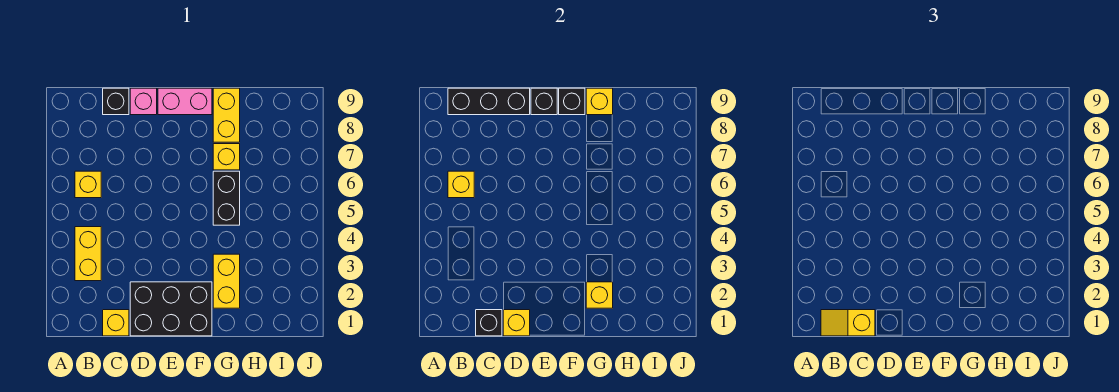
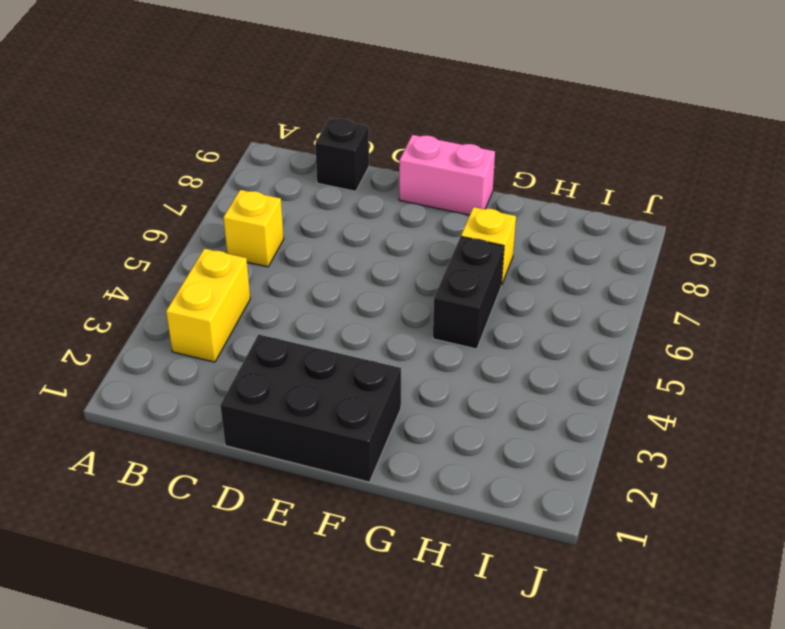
none -> yellow brick C1 level 1
none -> pink brick D9 level 1
none -> yellow brick G2:G3 level 1

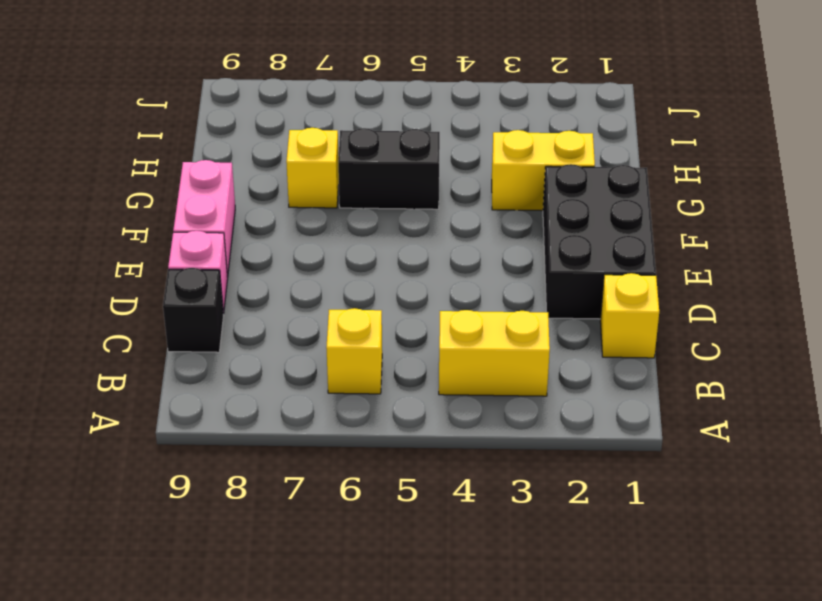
none -> yellow brick G8:G9 level 1
none -> yellow brick B6 level 2
none -> black brick B9:D9 level 2

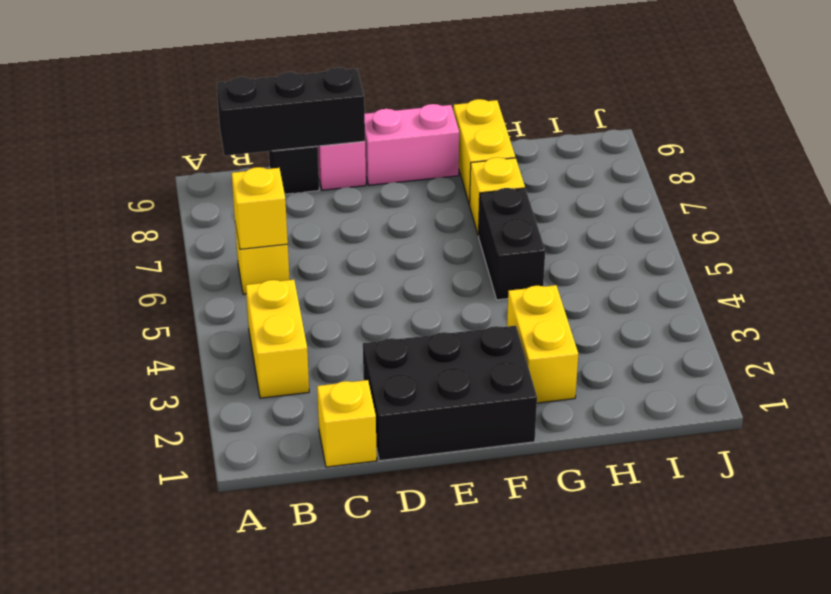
none -> black brick C1 level 2
none -> yellow brick D1 level 2
none -> black brick E9 level 2

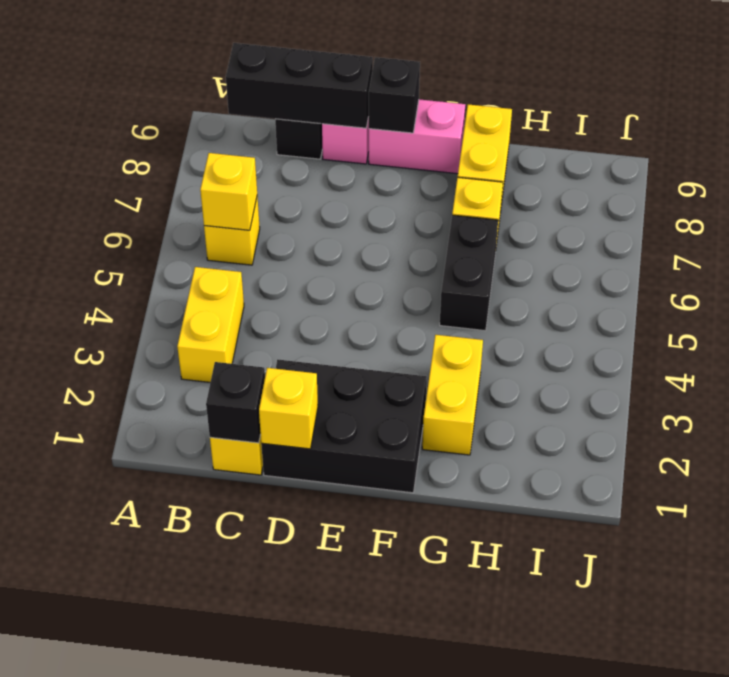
none -> black brick F9 level 2
none -> yellow brick G2 level 2
none -> yellow brick G9 level 2

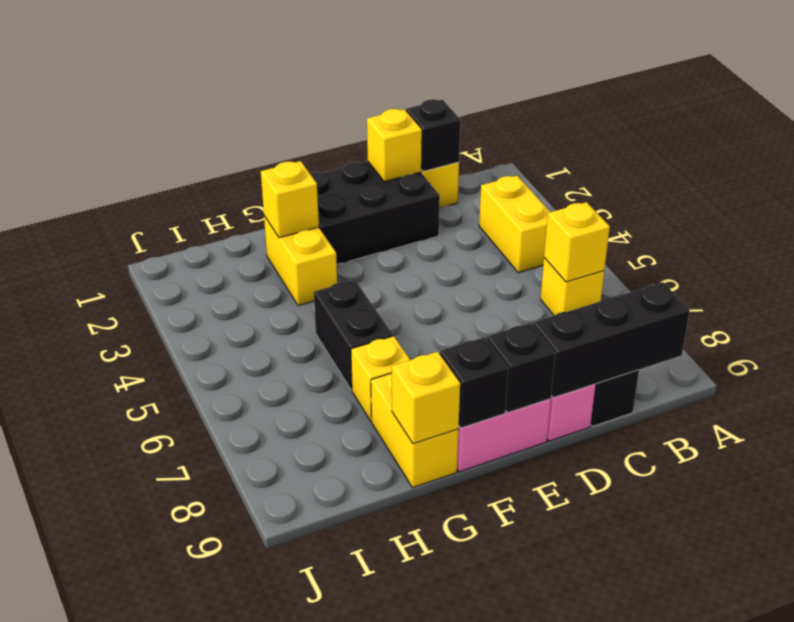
none -> yellow slope B1:C1 level 3 top C

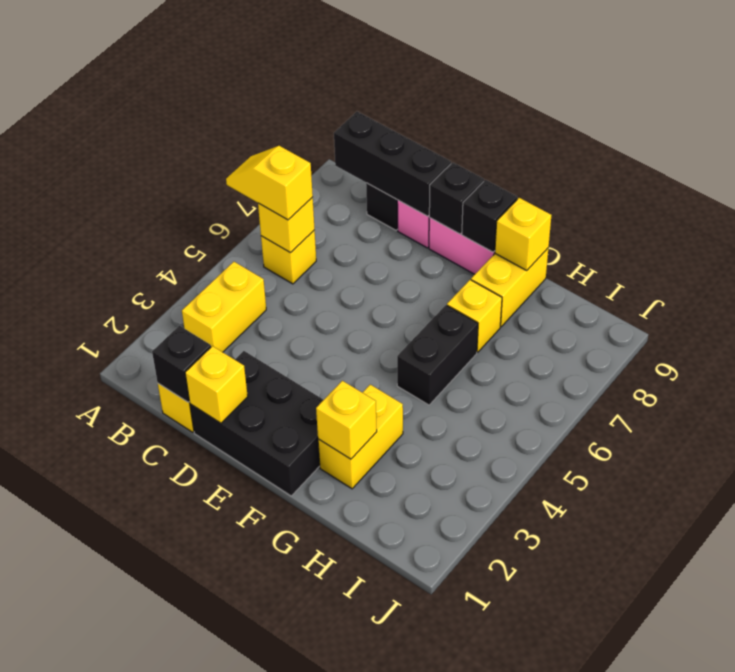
yellow slope A6:B6 level 3 top B -> yellow slope B1:C1 level 3 top C

